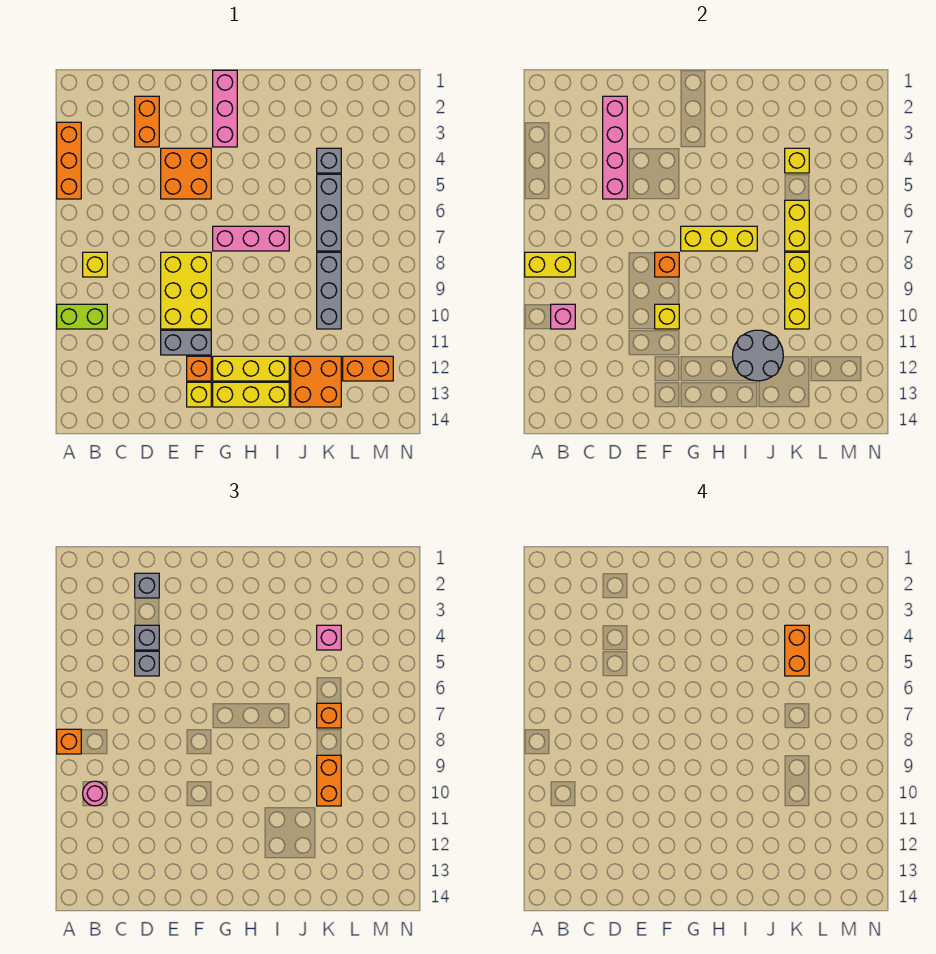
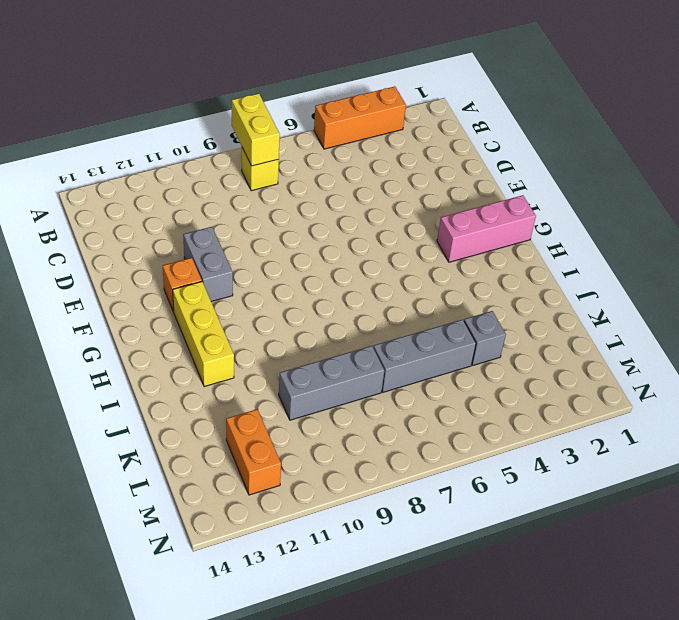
none -> lime brick A10:B10 level 1
none -> orange brick D2:D3 level 1
none -> orange brick E4:F5 level 1
none -> yellow brick E8:F10 level 1

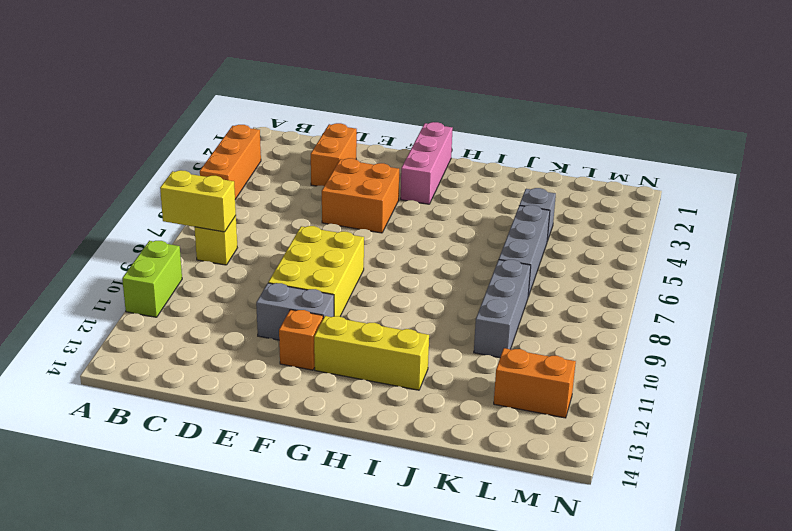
lime brick A10:A11 level 1 -> lime brick A10:B10 level 1
none -> yellow brick F13 level 1
none -> pink brick G7:I7 level 1
none -> yellow brick G13:I13 level 1
none -> orange brick J12:K13 level 1

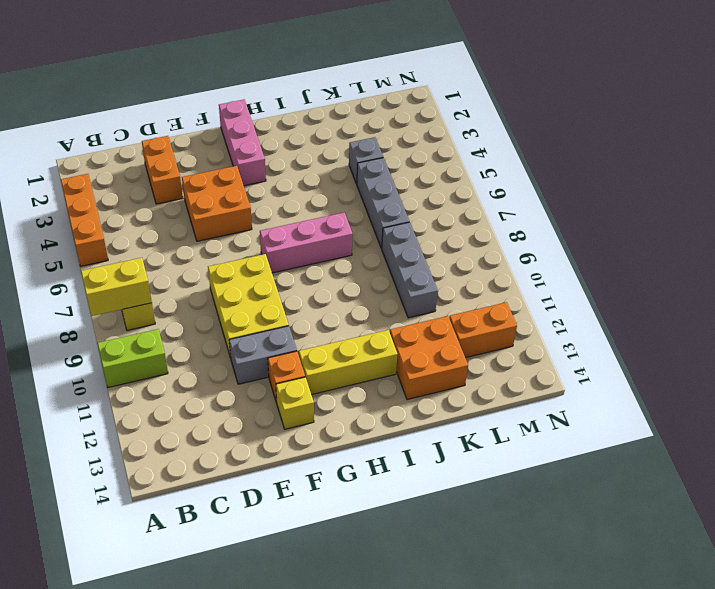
none -> yellow brick G13:I13 level 1
none -> pink brick B10 level 2
none -> pink brick D2:D5 level 2
none -> orange brick F8 level 2

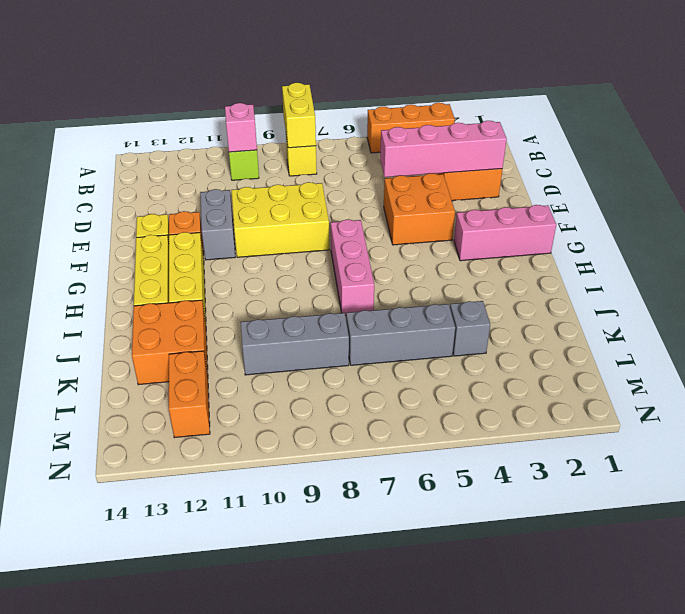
none -> orange brick F8 level 2
none -> yellow brick F10 level 2
none -> yellow brick G7:I7 level 2
none -> grey round brick I11:J12 level 2

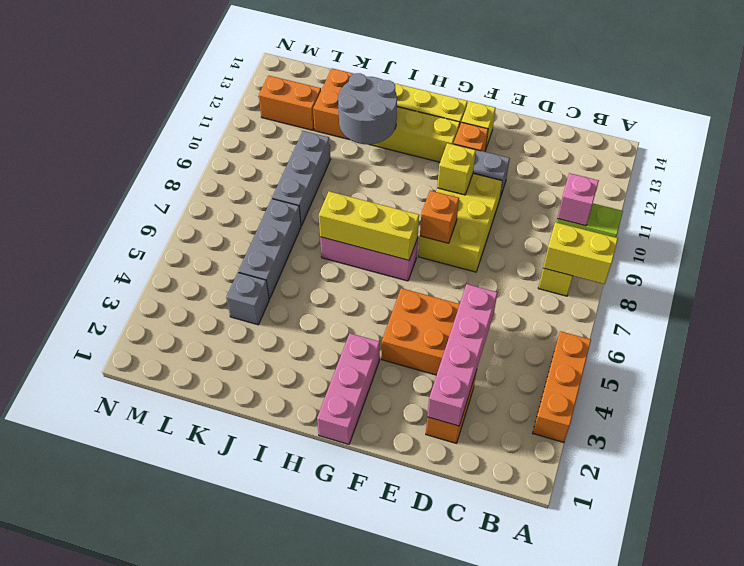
none -> yellow brick K4 level 2
none -> yellow brick K6:K7 level 2
none -> yellow brick K8:K10 level 2
none -> orange brick A8 level 3

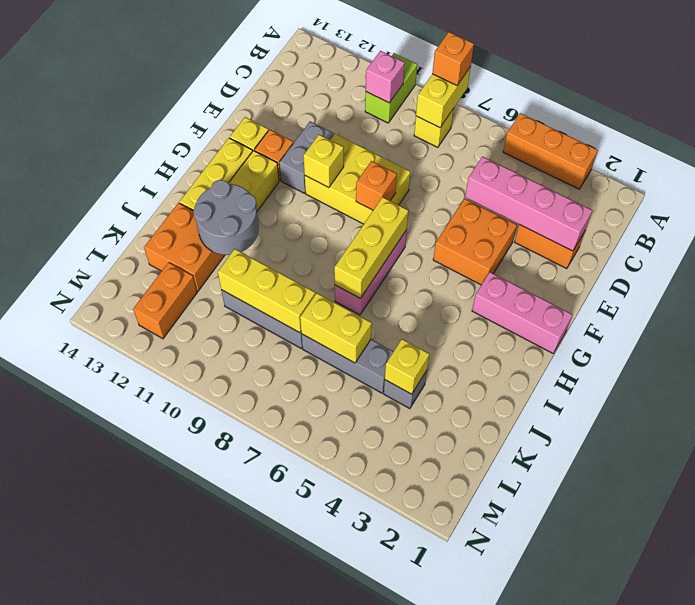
none -> pink round brick B10 level 3
none -> grey brick D2 level 3
none -> grey brick D4 level 3
none -> grey brick D5 level 3

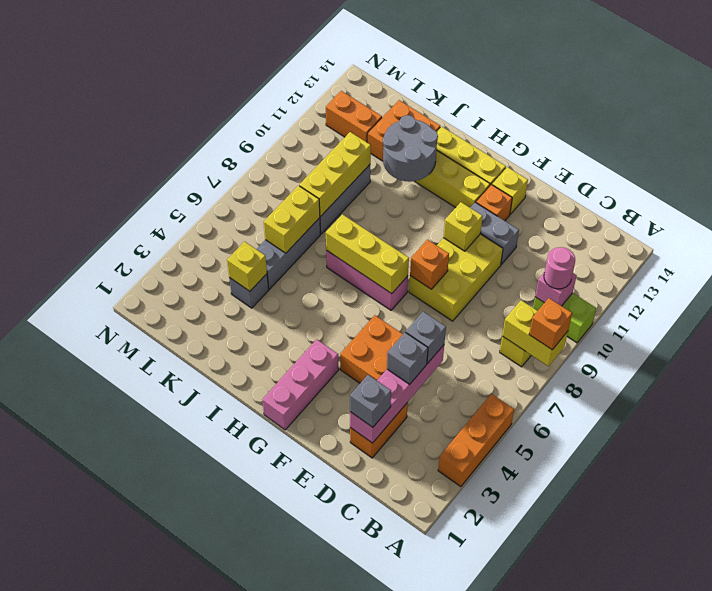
none -> pink brick K4 level 3
none -> orange brick K7 level 3
none -> orange brick K9:K10 level 3
none -> orange brick K4:K5 level 4

